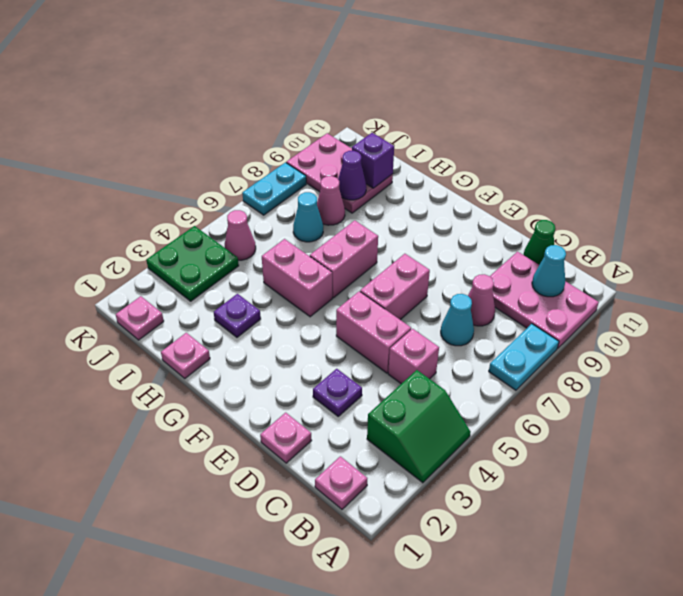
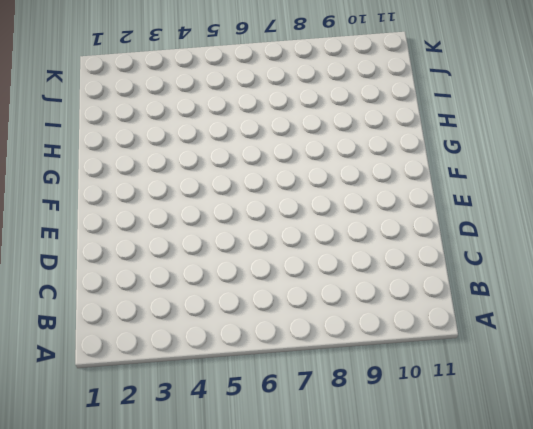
none -> green slope A3:B4 level 1 top B
none -> cyan plate A7:A8 level 1
none -> pink plate A9:C10 level 1

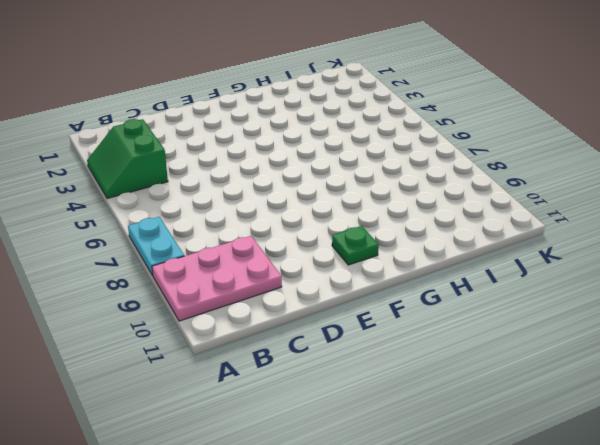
green plate F10 level 1 -> none
none -> pink plate B1 level 1
none -> pink brick C5 level 1
none -> cyan cone C7 level 1

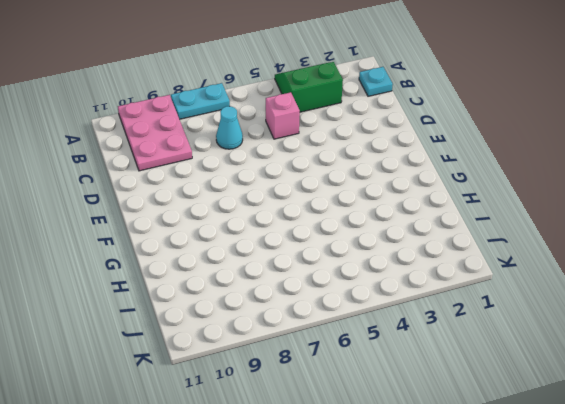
cyan plate B1 level 1 -> pink plate B1 level 1
none -> pink cone C8 level 1
none -> green cone C11 level 1
none -> pink plate D1 level 1

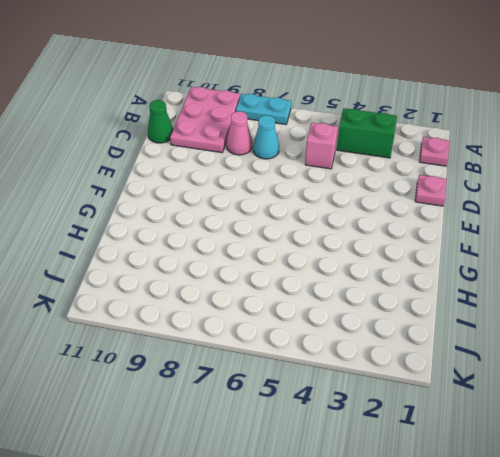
none -> purple plate D3 level 1
none -> pink brick D5:E5 level 1
none -> pink brick E6:E7 level 1

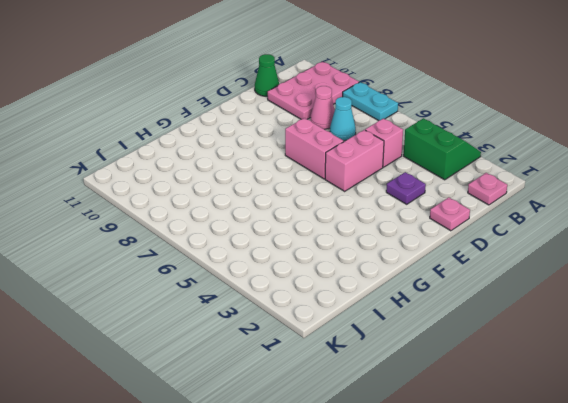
none -> pink brick G5:H5 level 1
none -> pink brick G6:G7 level 1
none -> pink plate H1 level 1

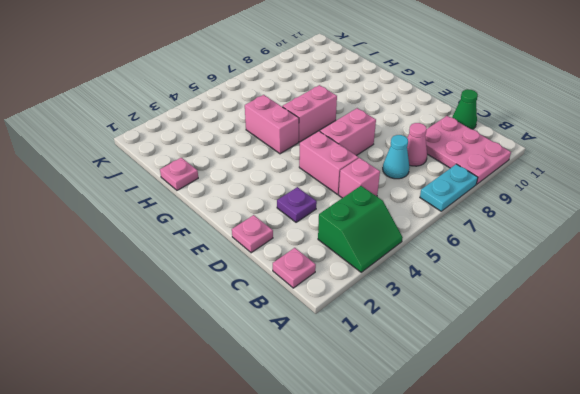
none -> purple plate H3 level 1
none -> cyan cone I7 level 1
none -> pink cone I8 level 1

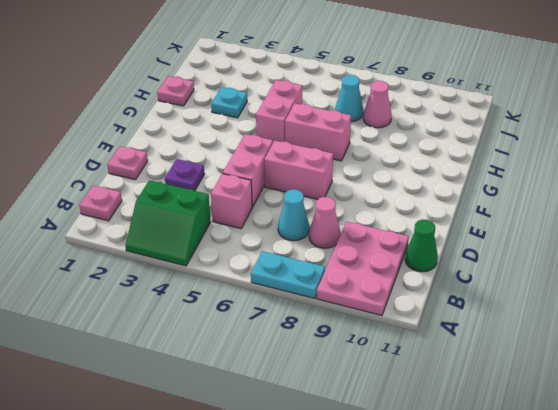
cyan plate H3 level 1 -> purple plate H3 level 1
none -> pink plate I9:K10 level 1
none -> pink plate J1 level 1
none -> green plate J3:K4 level 1

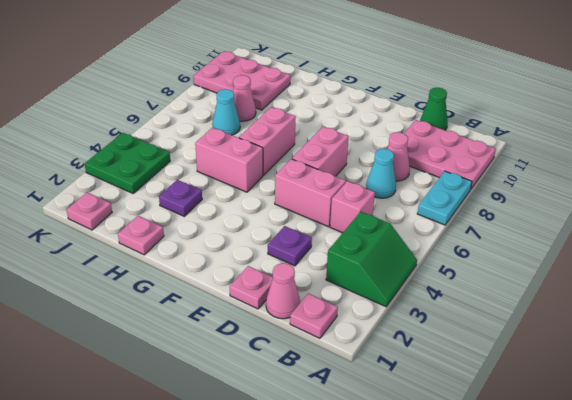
pink cone C1 level 1 -> pink cone J5 level 1
none -> cyan plate K7:K8 level 1
none -> cyan cone B10 level 2
none -> purple cone I9 level 2

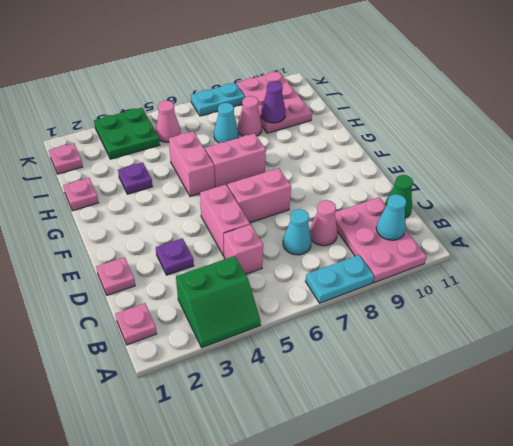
none -> purple brick I10 level 2

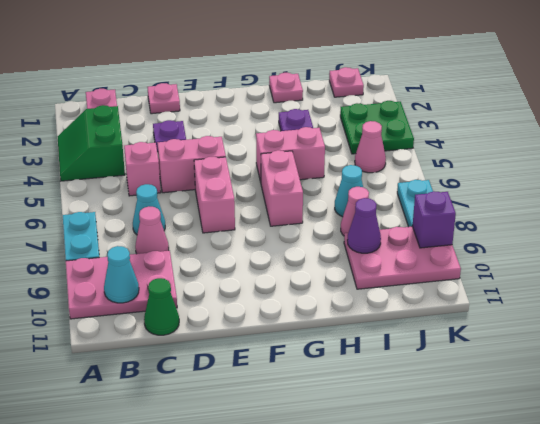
purple brick K9 level 2 -> purple brick I10 level 2

